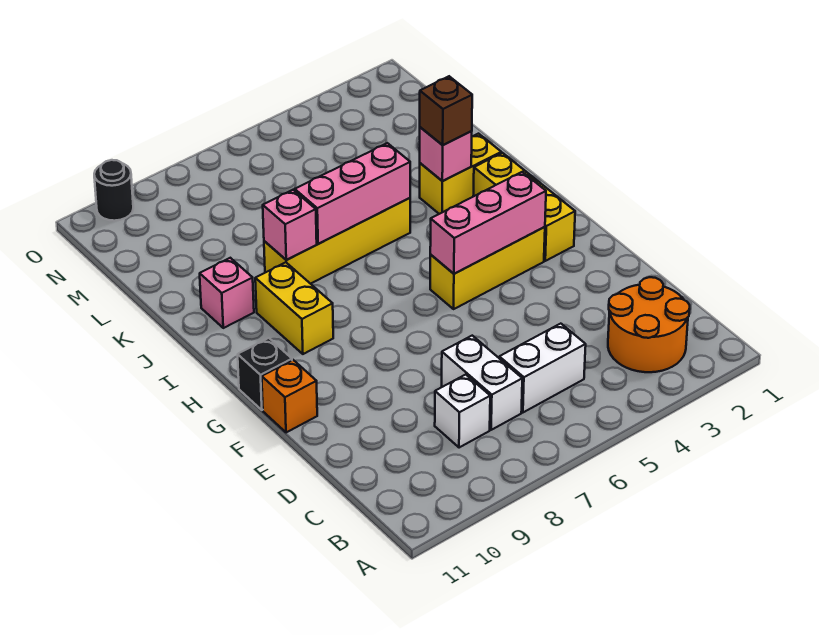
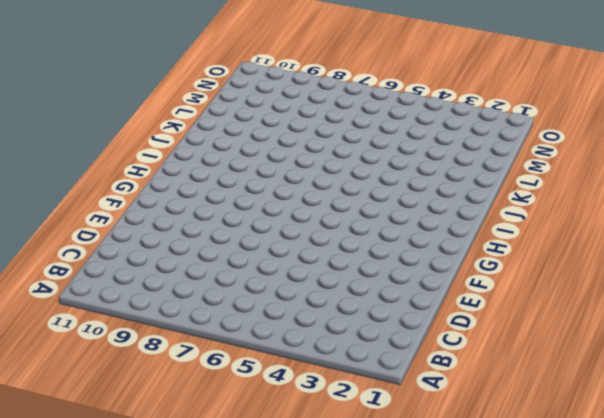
none -> orange round brick B2:C3 level 1
none -> white brick C5:C6 level 1
none -> white brick C7:D7 level 1

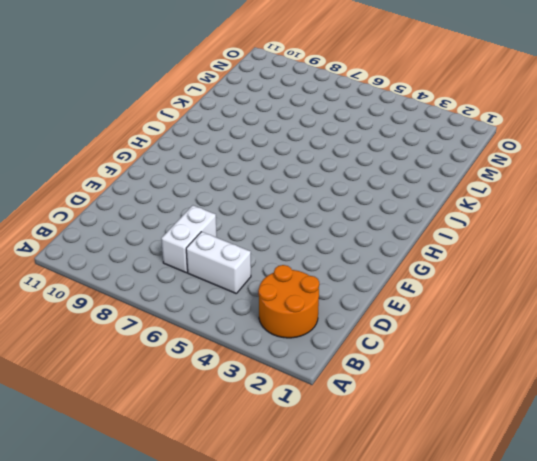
none -> white brick C8 level 1
none -> orange brick F11 level 1
none -> yellow brick G2:I2 level 1

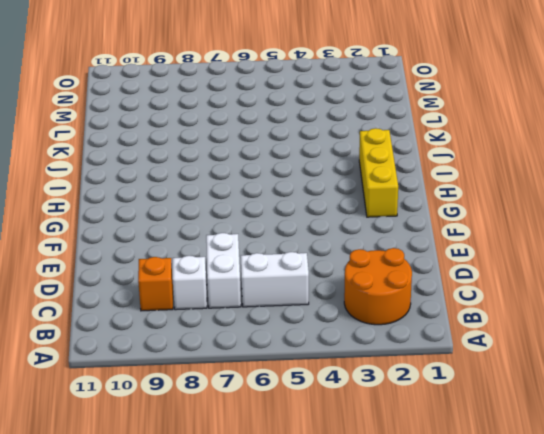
orange brick C9 level 1 -> orange brick F11 level 1
none -> yellow brick G3:G5 level 1
none -> black brick G11 level 1
none -> yellow brick H9:I9 level 1

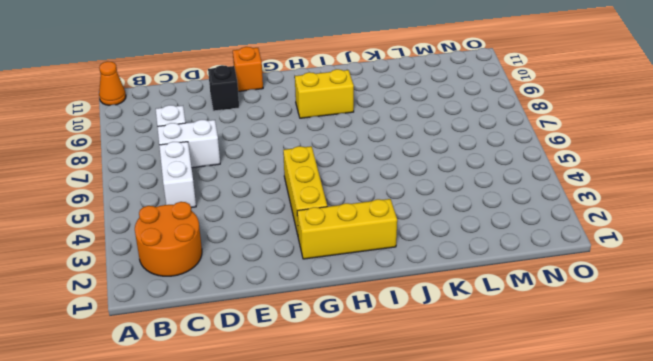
orange cone A11 level 1 -> none
black brick E10 level 1 -> black brick G11 level 1
none -> yellow brick J2:J3 level 1
none -> yellow brick J5:J8 level 1
none -> pink brick J10 level 1

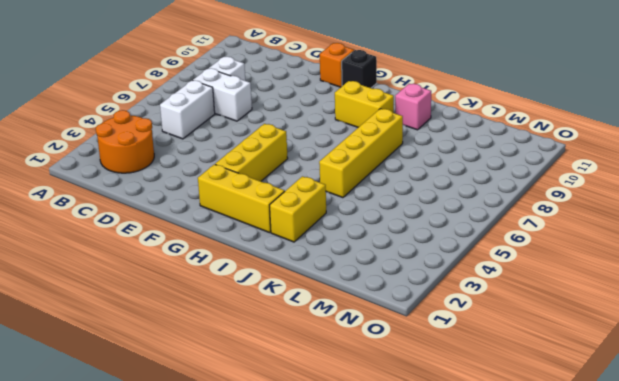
none -> black round brick O10 level 1
none -> pink brick G3:G5 level 2
none -> pink brick J3 level 2

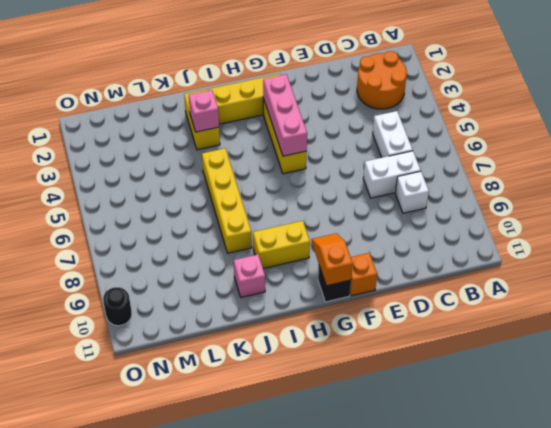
orange slope G10:G11 level 2 top 11 -> none
none -> pink brick J5:J7 level 2
none -> pink brick J8 level 2
none -> brown brick J3 level 3

